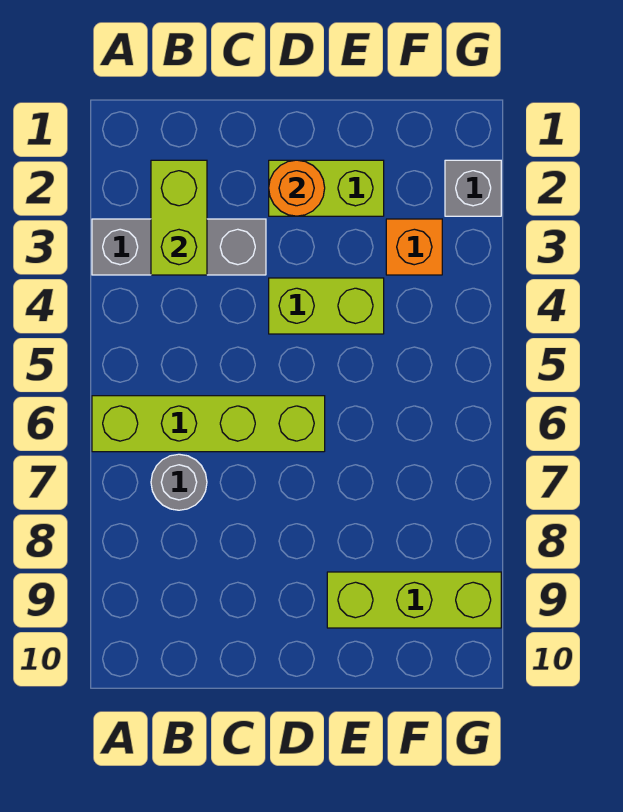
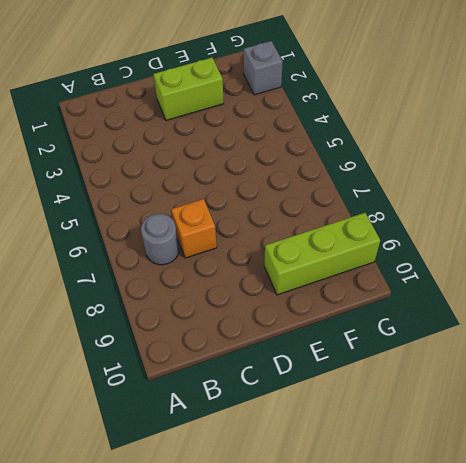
orange brick C7 level 1 -> orange brick F3 level 1
none -> grey brick A3:C3 level 1
none -> lime brick A6:D6 level 1

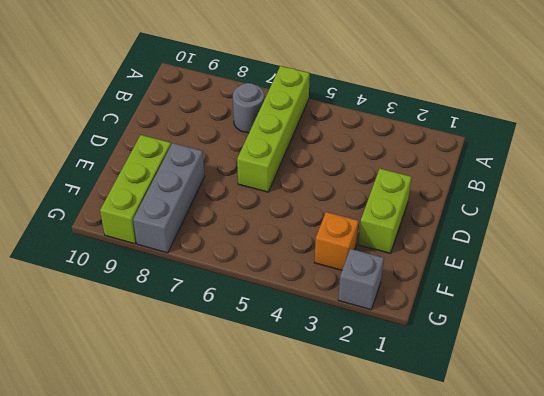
grey brick E8:G8 level 1 -> grey brick A3:C3 level 1
none -> lime brick D4:E4 level 1
none -> lime brick B2:B3 level 2

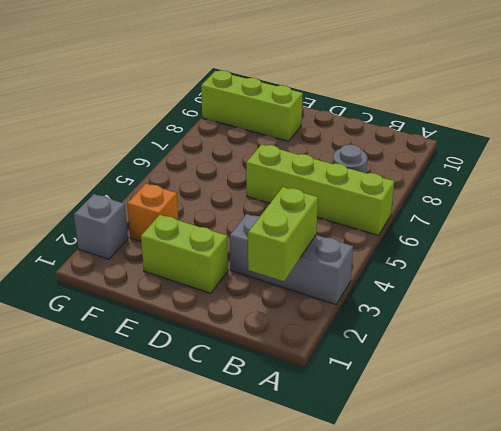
none -> lime brick D4:E4 level 1
none -> orange round brick D2 level 2

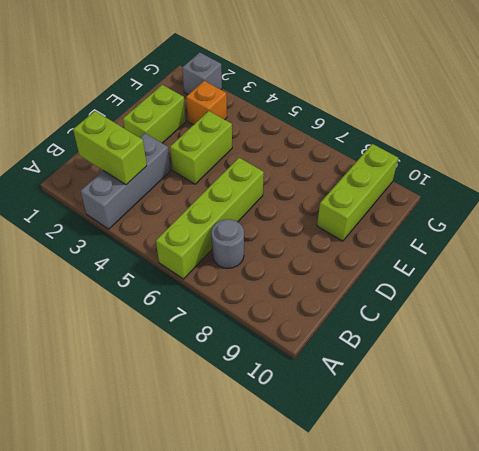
none -> orange round brick D2 level 2

